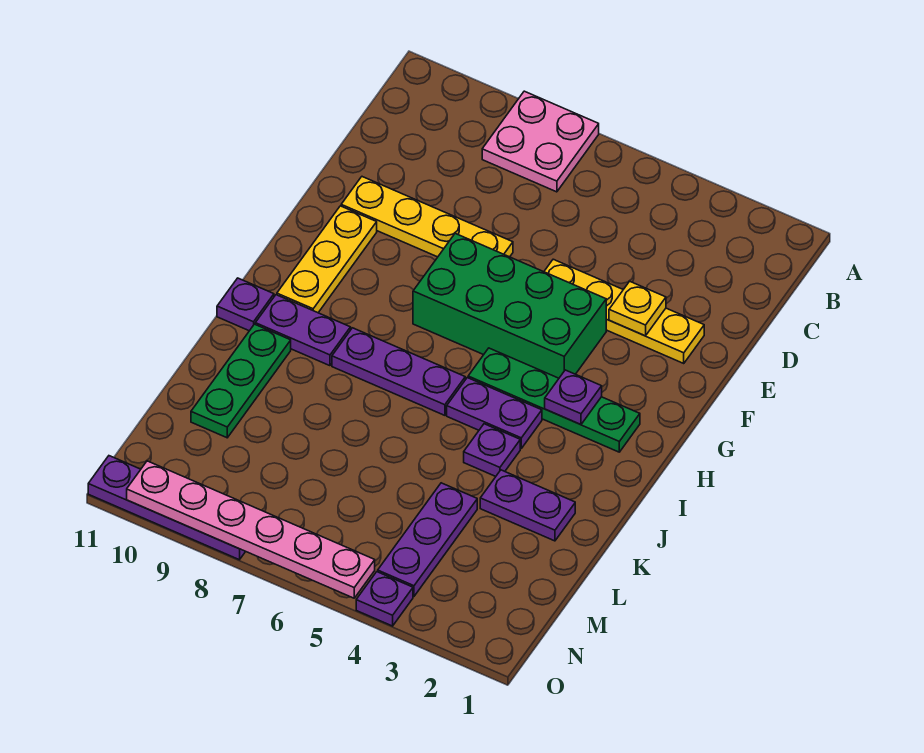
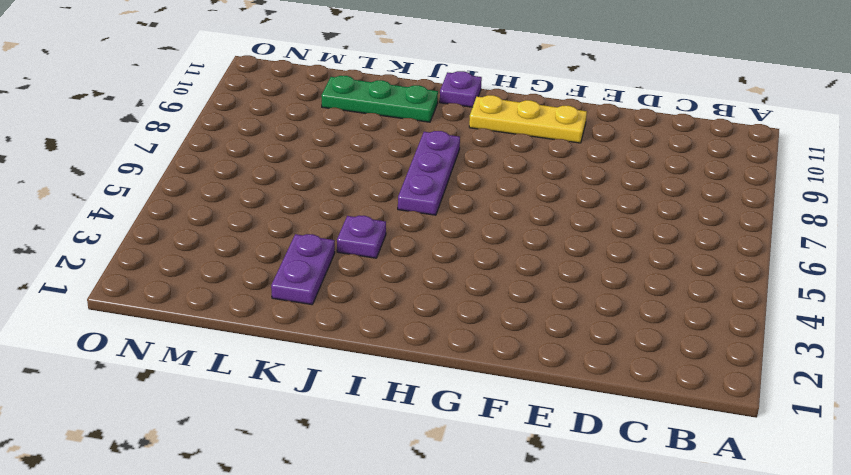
none -> pink plate A7:B8 level 1
none -> yellow plate E2:E5 level 1
none -> yellow plate E7:E10 level 1

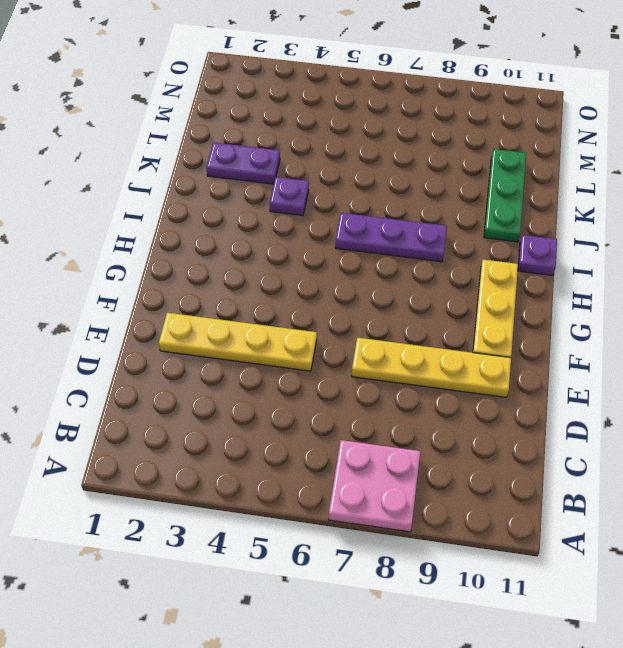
none -> green brick F4:G7 level 1
none -> green plate H2:H5 level 1
none -> purple plate I4:I5 level 1

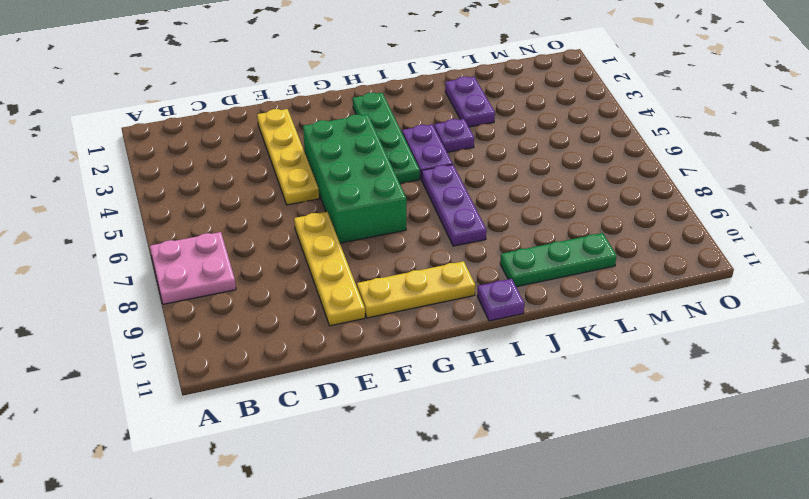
none -> purple plate I9:I10 level 1
none -> purple plate L4:N4 level 1
none -> purple plate O4 level 1

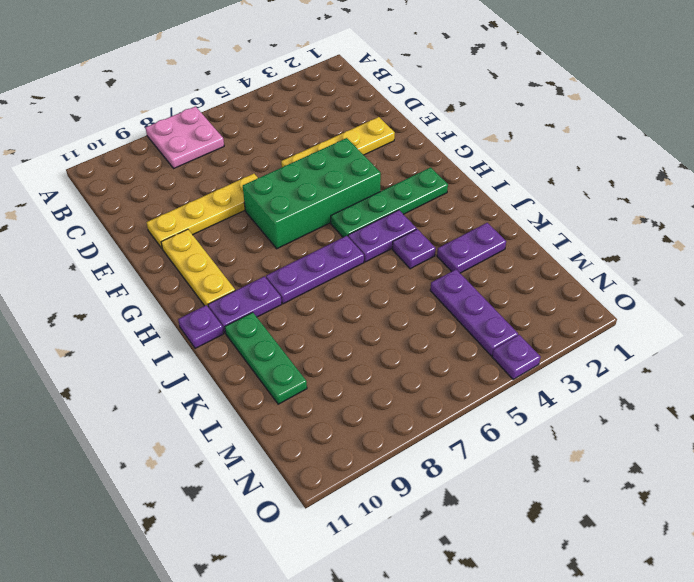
none -> purple plate O8:O11 level 1
none -> yellow plate E3 level 2
none -> purple plate H3 level 2

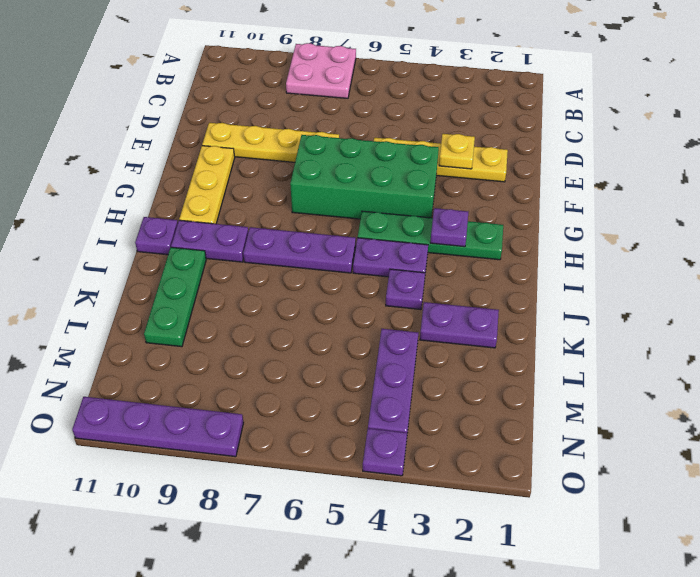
none -> pink plate O5:O10 level 2

